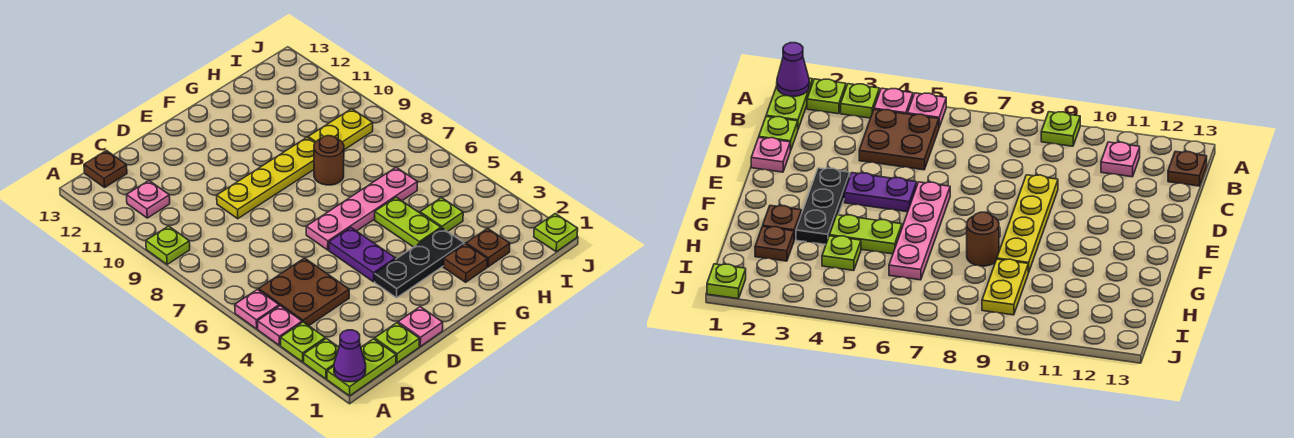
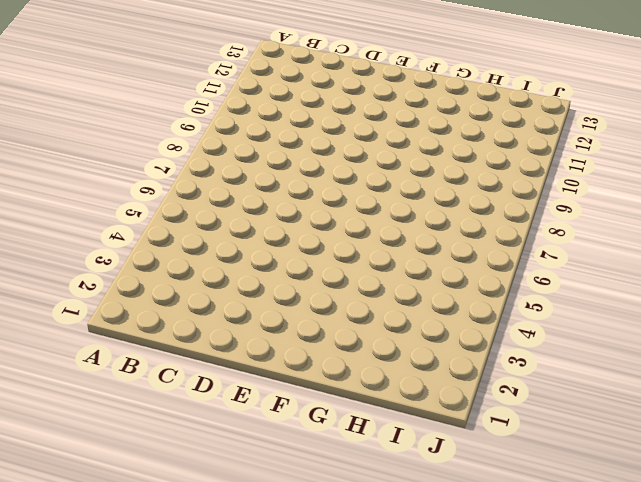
none -> lime plate A1:B1 level 1
none -> lime plate A2 level 1
none -> lime plate A3 level 1

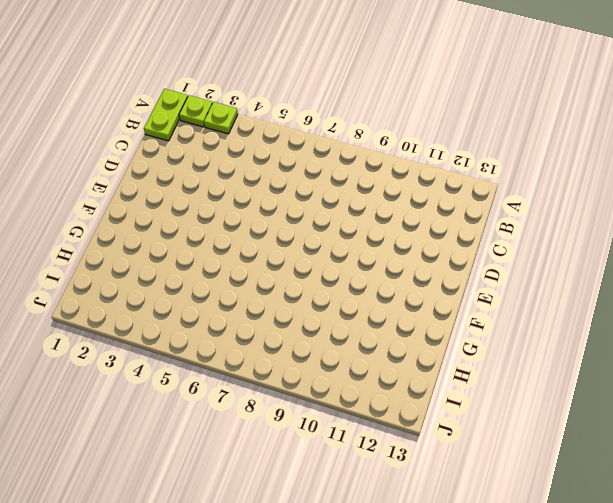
none -> pink plate A4 level 1
none -> pink plate A5 level 1
none -> lime plate A9 level 1

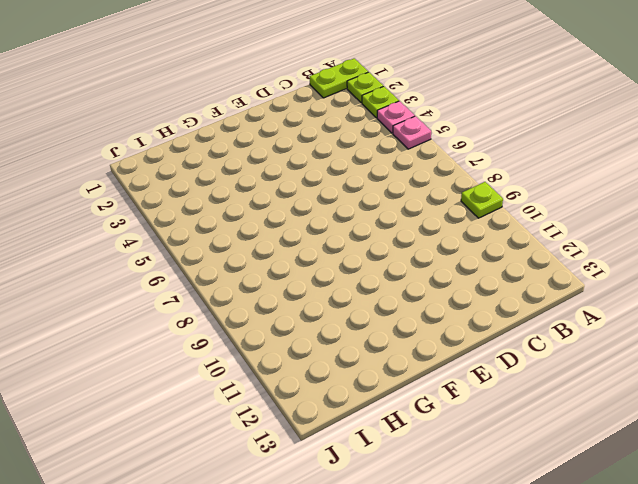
none -> brown plate B4:C5 level 1
none -> pink plate B11 level 1
none -> brown plate B13 level 1

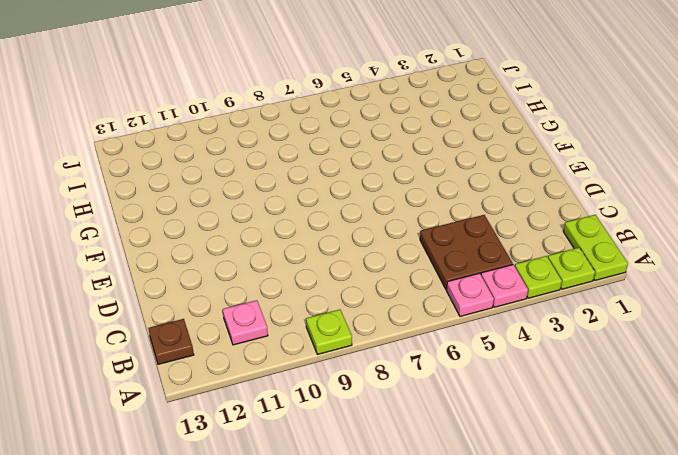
none -> lime plate C1 level 1
none -> pink plate D1 level 1
none -> yellow plate D9:G9 level 1

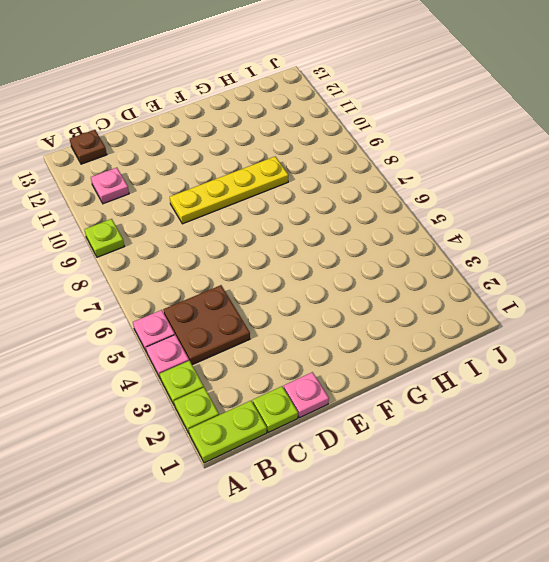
none -> black plate E3:G3 level 1
none -> purple plate E4:E5 level 1
none -> pink plate E6:H6 level 1

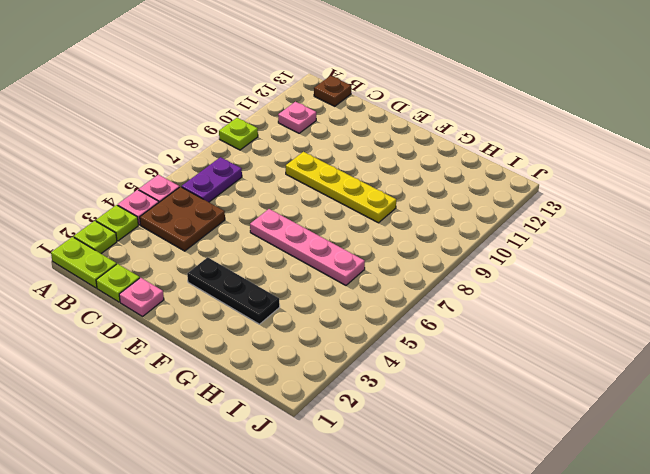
purple plate B6:B7 level 1 -> purple plate E4:E5 level 1
none -> brown plate G2 level 1
none -> lime plate G4:G5 level 1
none -> brown round brick G8 level 1

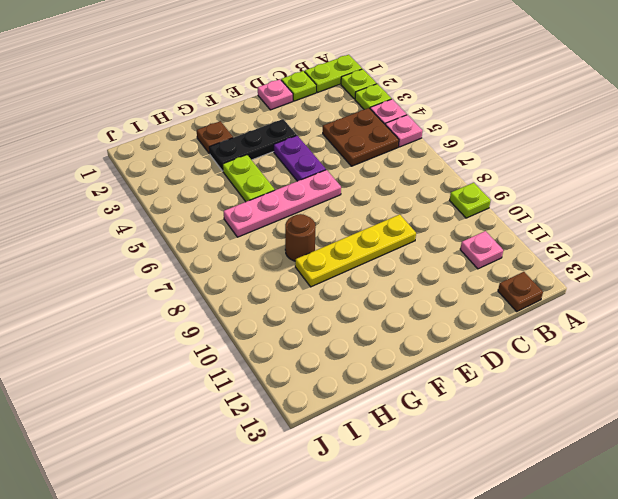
none -> brown plate H2 level 1
none -> lime plate H4 level 1
none -> yellow plate H9:I9 level 1

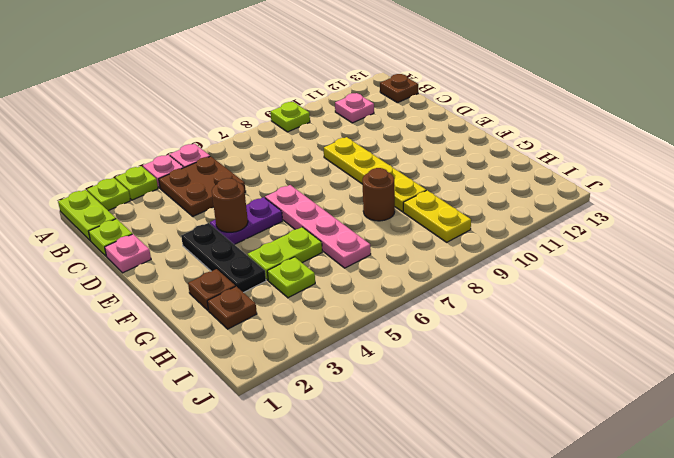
brown round brick E4 level 2 -> none
none -> lime plate J1 level 1
none -> purple cone A1 level 2

